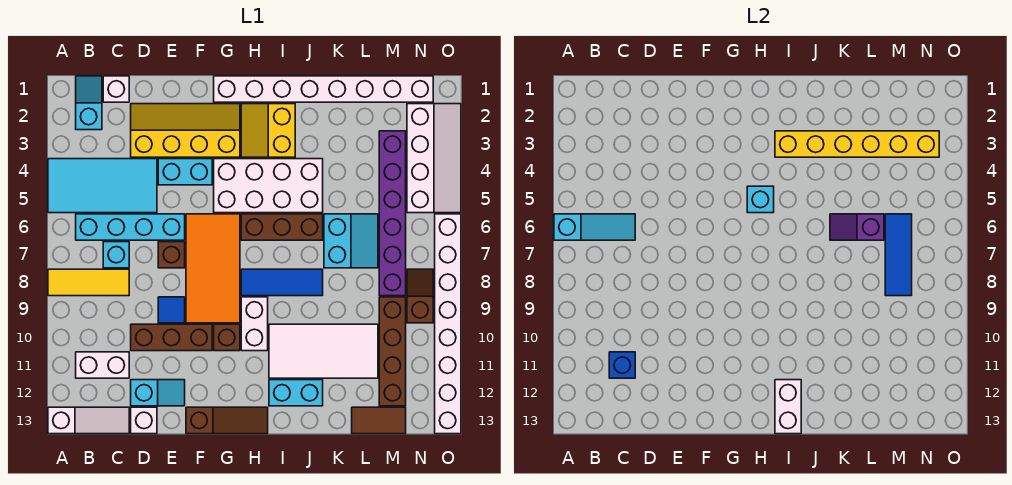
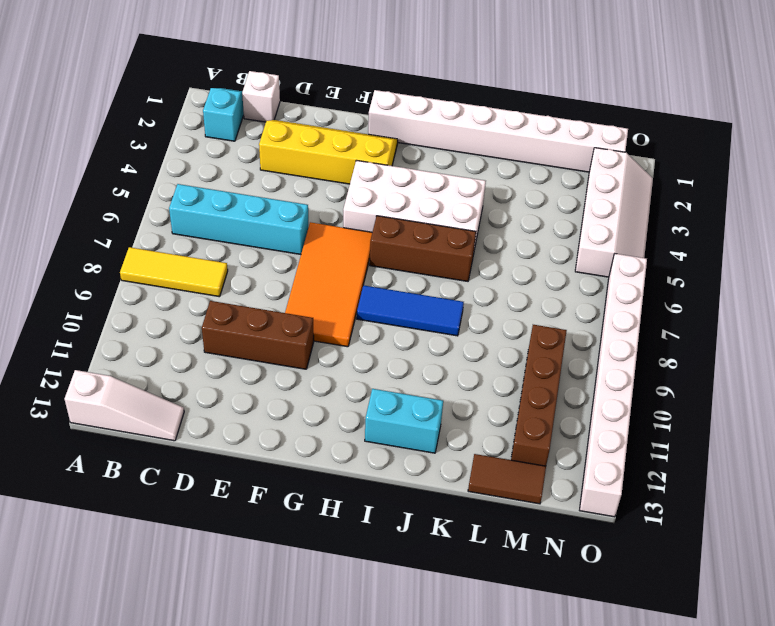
none -> cyan tile A4:D5 level 1
none -> white brick B11:C11 level 1
none -> cyan brick C7 level 1
none -> cyan slope D12:E12 level 1 top D

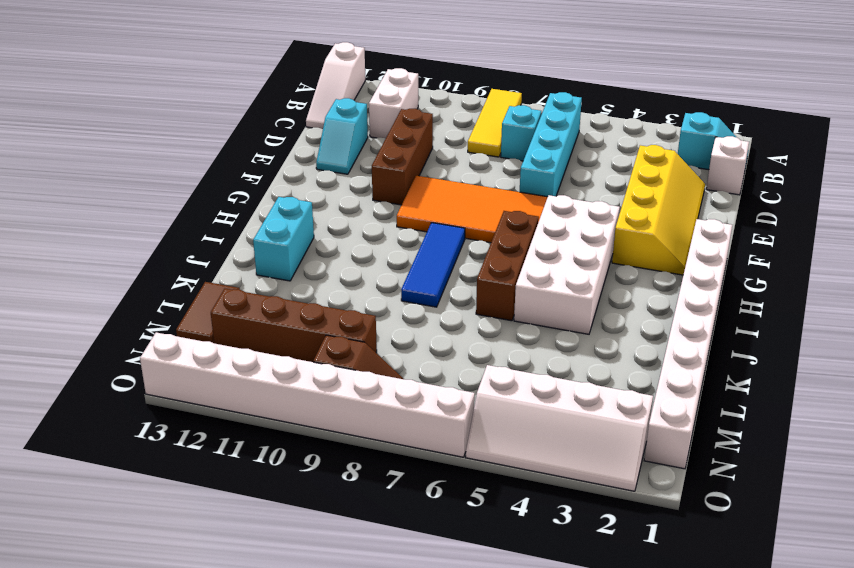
none -> cyan tile A4:D5 level 1
none -> white brick D13 level 1
none -> cyan brick E4:F4 level 1
none -> brown brick E7 level 1

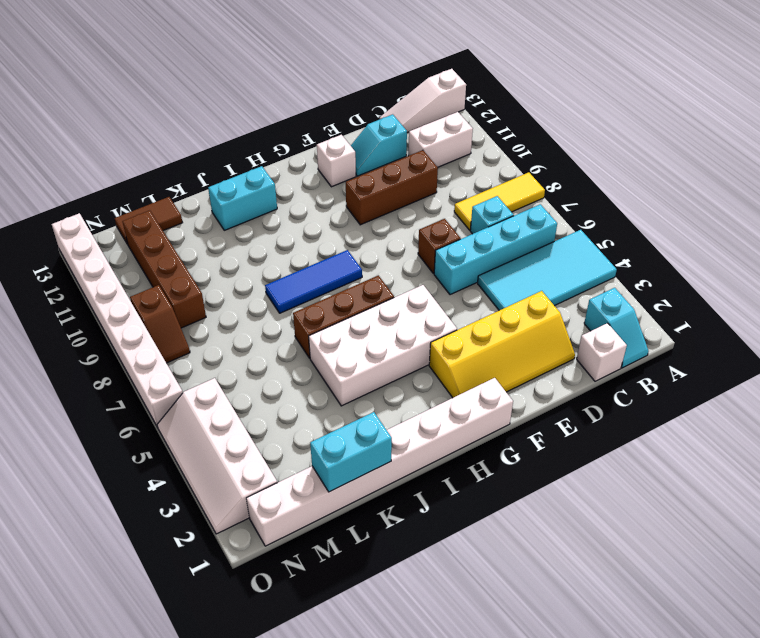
white brick F12 level 1 -> white brick D13 level 1
cyan brick K1:L1 level 2 -> cyan brick E4:F4 level 1
none -> blue tile E9 level 1
none -> orange tile F6:G9 level 1
none -> brown slope F13:H13 level 1 top F
none -> brown brick G10 level 1

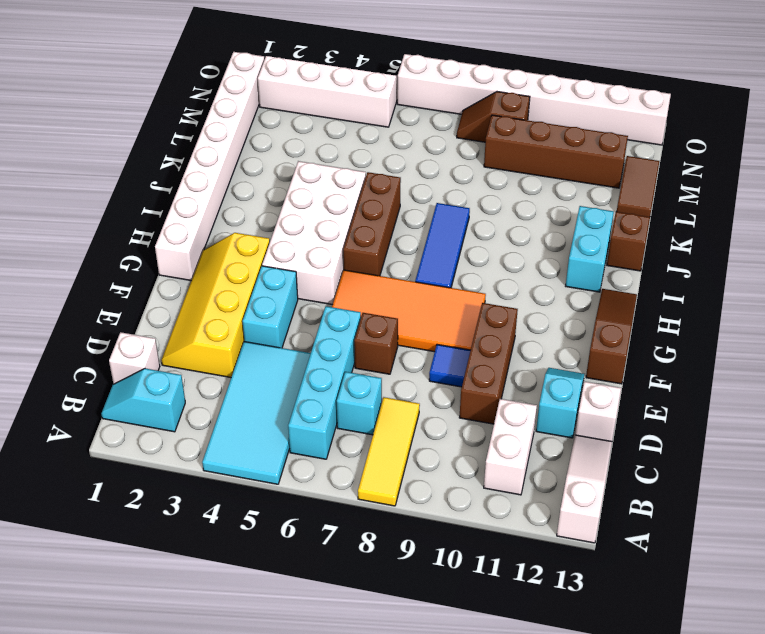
brown brick J13 level 1 -> brown brick G10 level 1
none -> yellow slope H2:I3 level 1 top I
none -> white brick H9:H10 level 1
none -> white tile I10:L11 level 1
none -> cyan slope K6:L7 level 1 top K

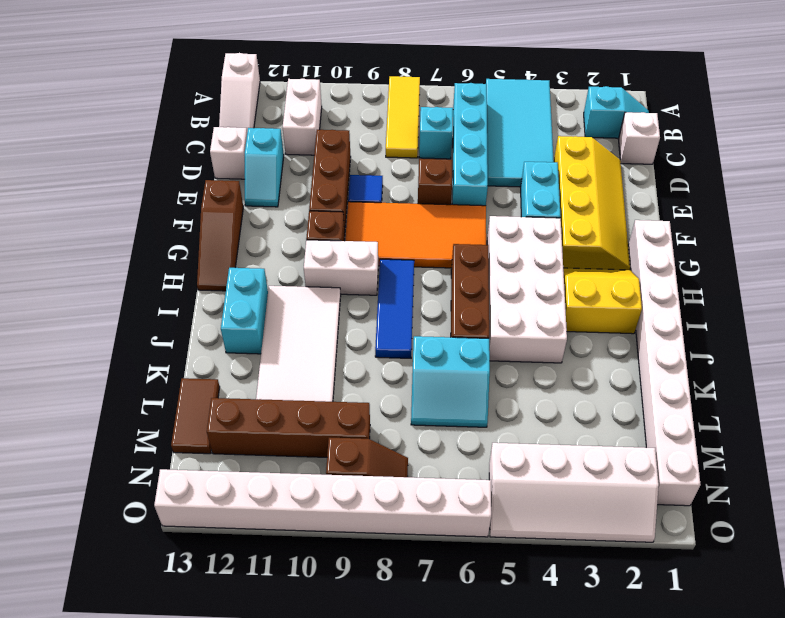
none -> purple brick M3:M8 level 1
none -> cyan slope A6:C6 level 2 top A
none -> blue brick C11 level 2
none -> cyan brick H5 level 2

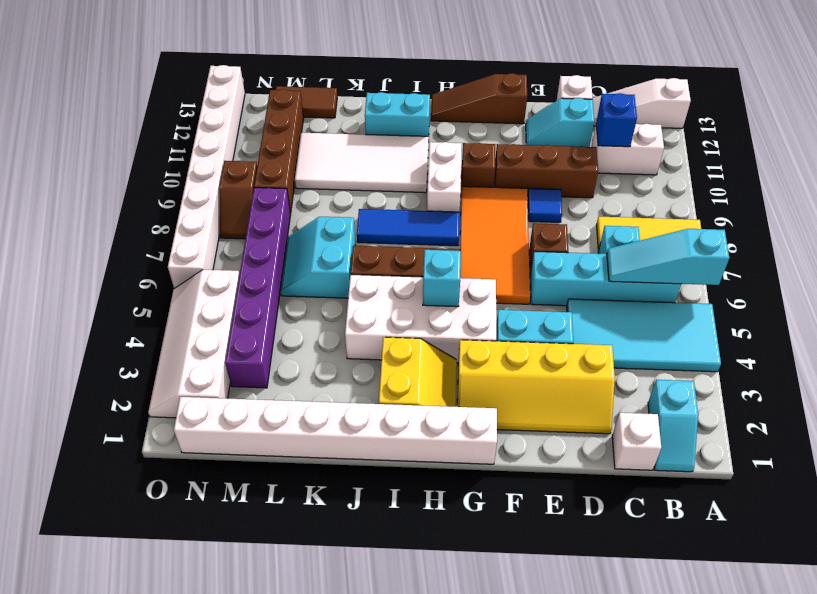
none -> yellow brick I3:N3 level 2
none -> white brick I12:I13 level 2
none -> purple slope K6:L6 level 2 top L
none -> blue tile M6:M8 level 2

